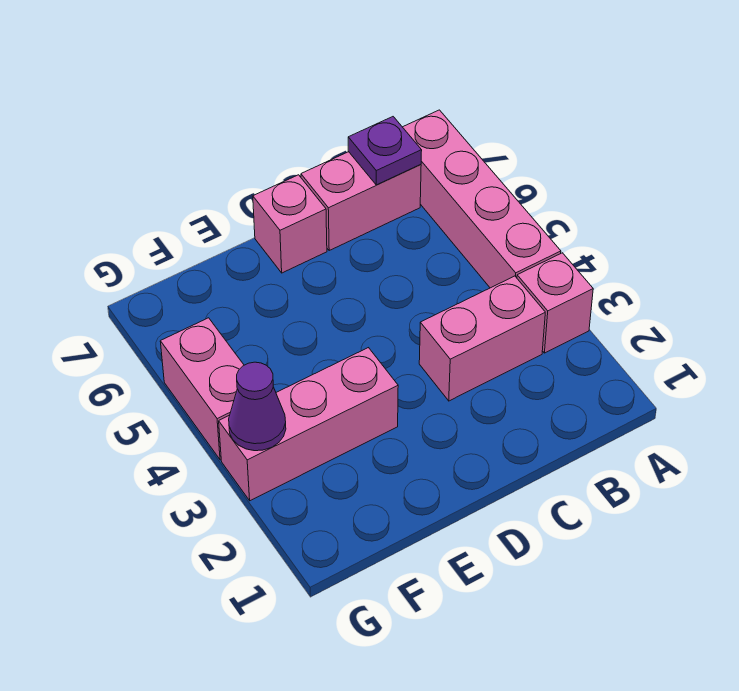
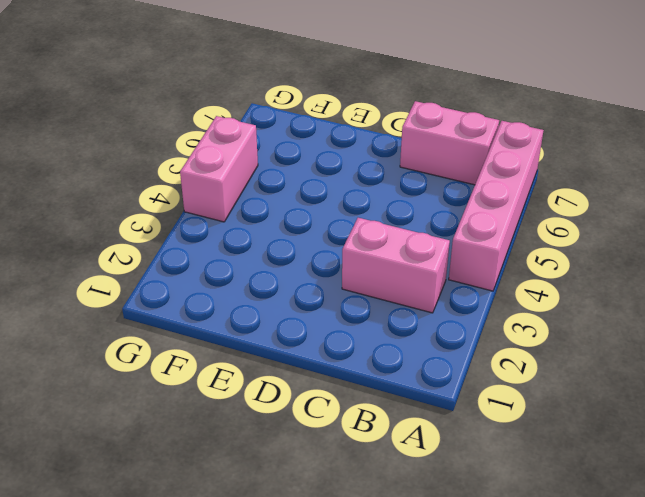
none -> pink brick A3 level 1
none -> pink brick D7 level 1

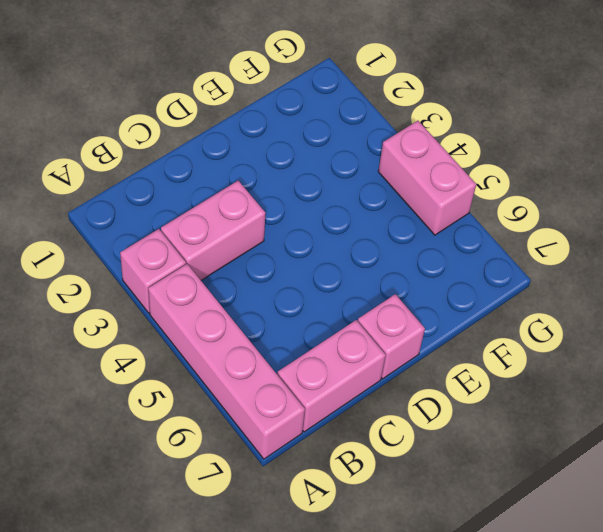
none -> pink brick E3:G3 level 1
none -> purple plate B7 level 2

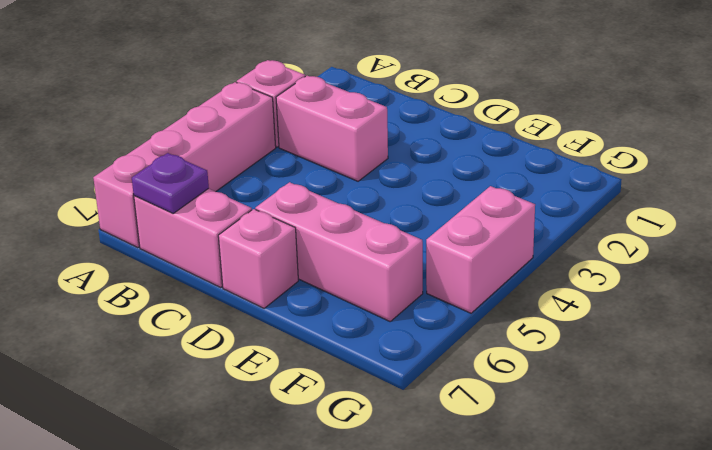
pink brick D6:F6 level 1 -> pink brick E3:G3 level 1
none -> purple cone G3 level 2

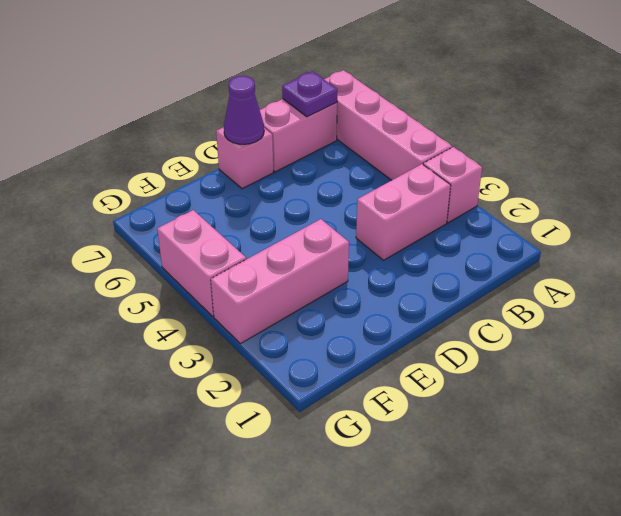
purple cone D7 level 2 -> purple cone G3 level 2

